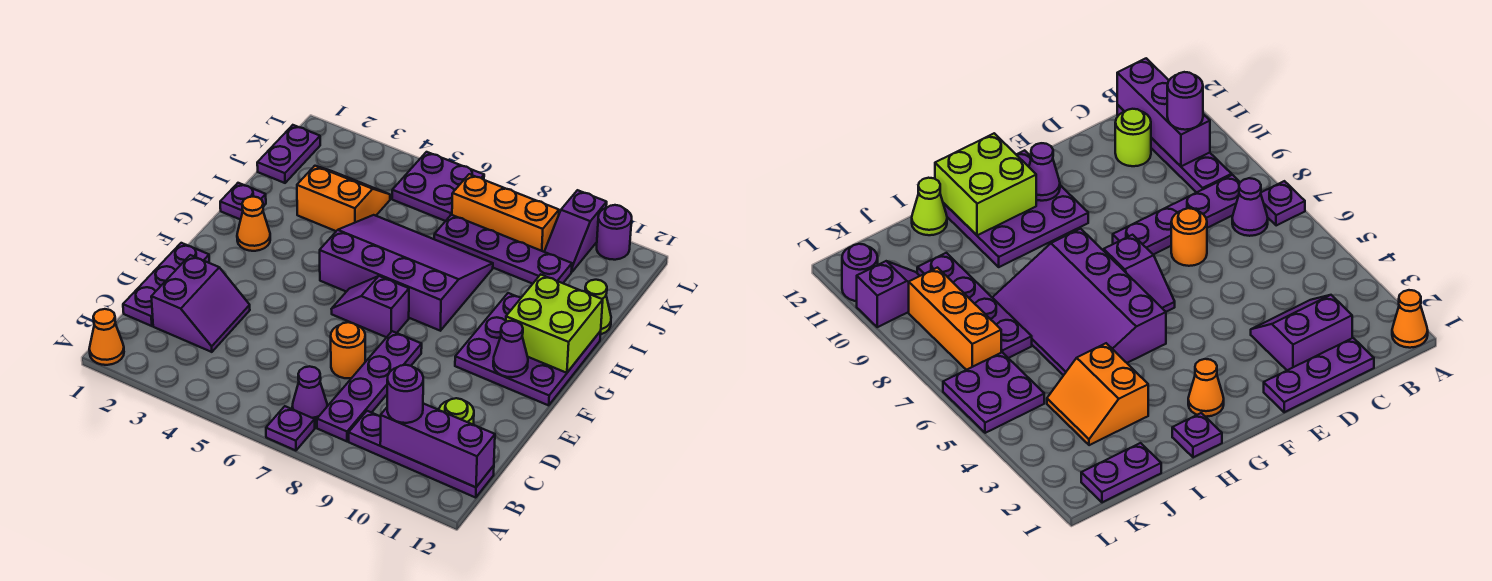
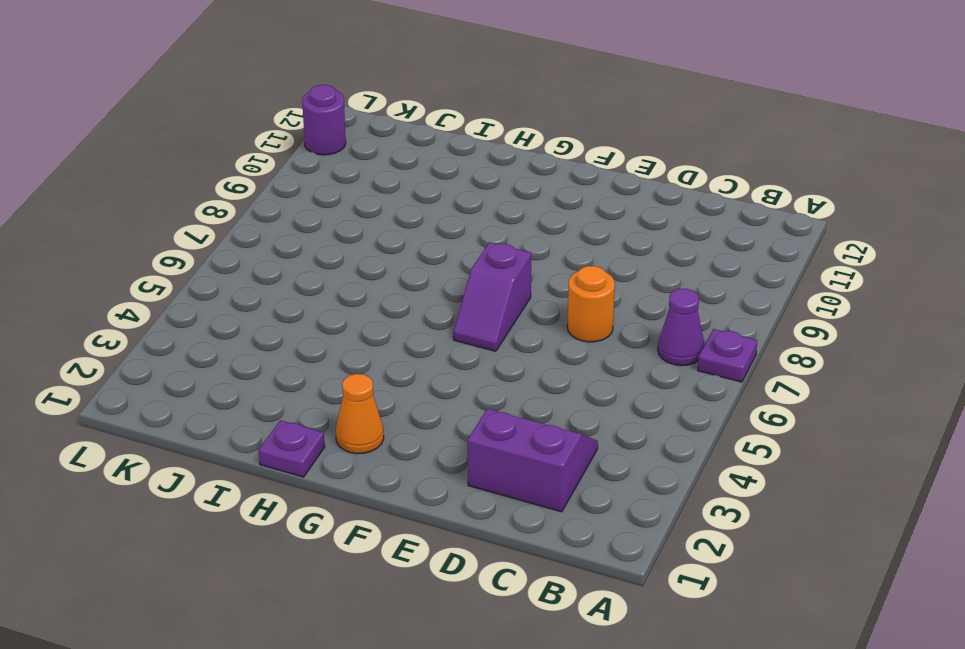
none -> orange cone A1 level 1
none -> purple plate B8:E8 level 1
none -> purple plate B9:B12 level 1

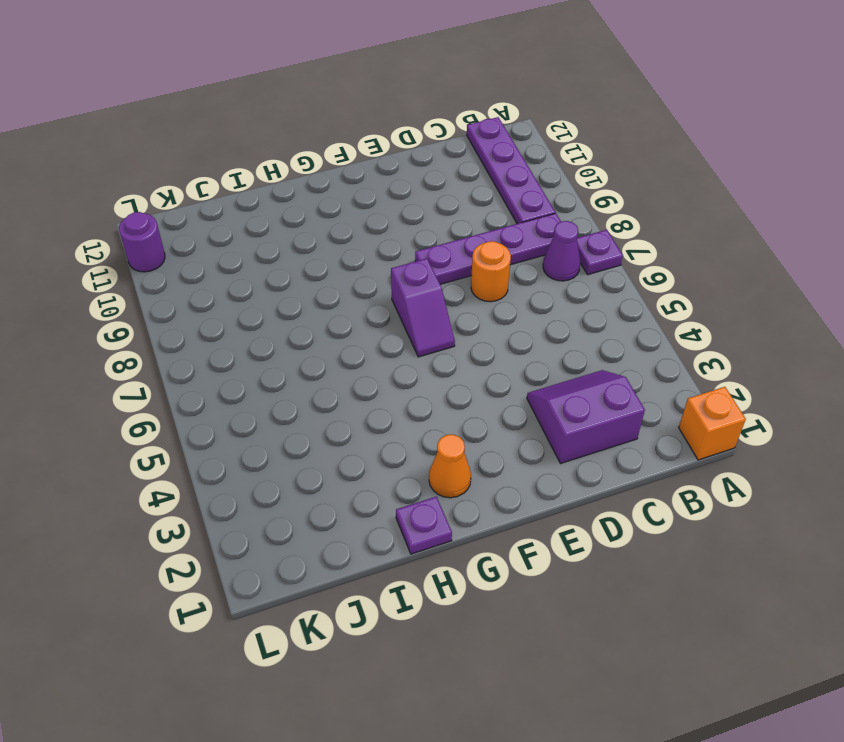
orange brick A1 level 1 -> orange cone A1 level 1
none -> purple plate C1:E1 level 1
none -> lime round brick C11 level 1
none -> purple plate F10:H12 level 1

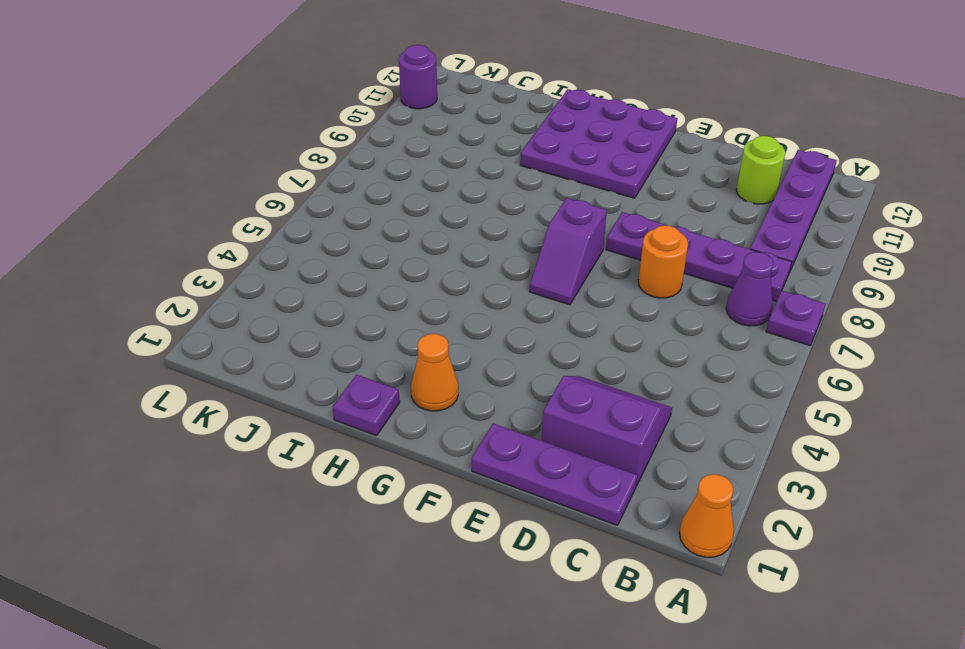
none -> purple slope G5:I8 level 1 top G
none -> orange slope I3:J4 level 1 top I
none -> lime cone I12 level 1

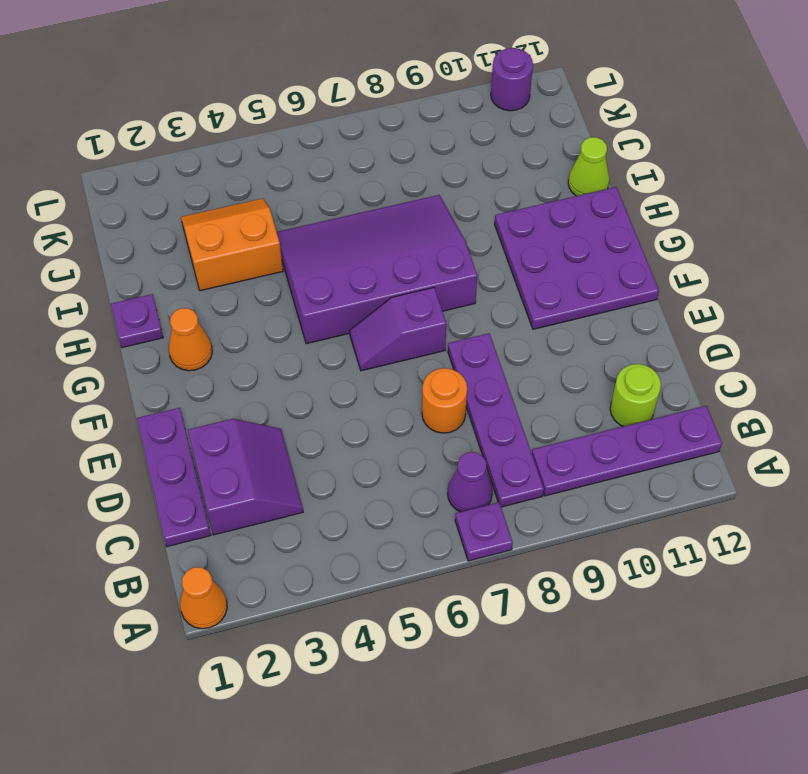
none -> purple plate J1:K1 level 1
none -> purple plate J7:J10 level 1
none -> purple plate K5:L6 level 1

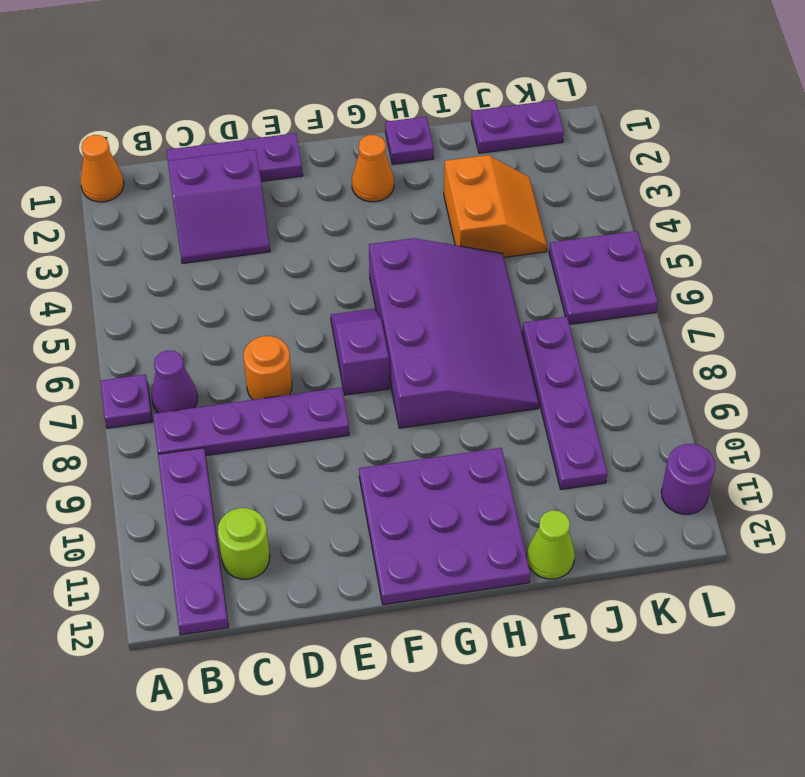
none -> orange brick K7:K9 level 1
none -> purple slope K10:L10 level 1 top L
none -> purple brick B10:B12 level 2

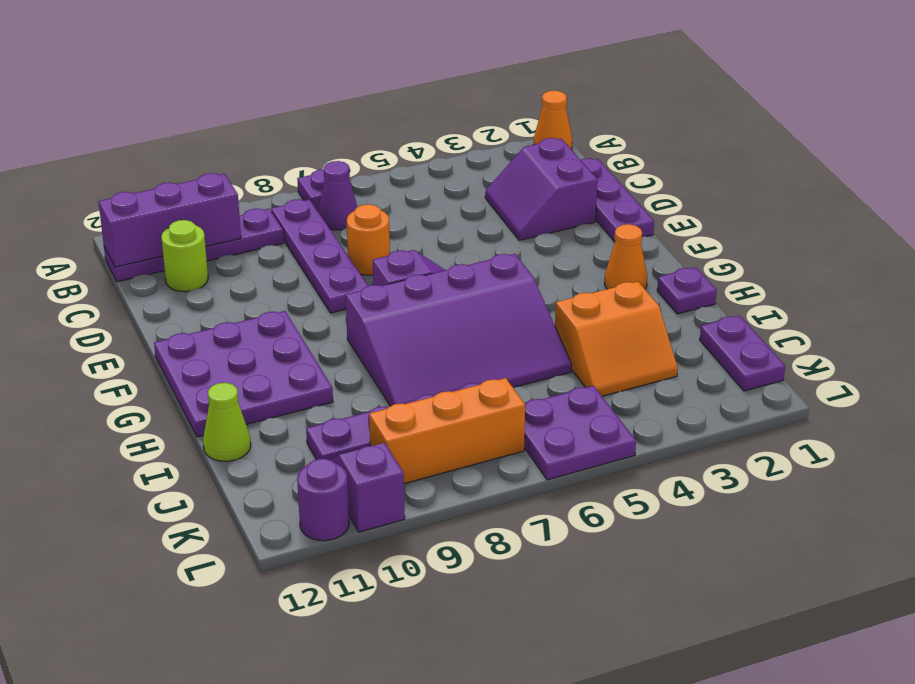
none -> purple cone F11 level 2
none -> lime brick G11:H12 level 2
none -> purple round brick B10 level 3

